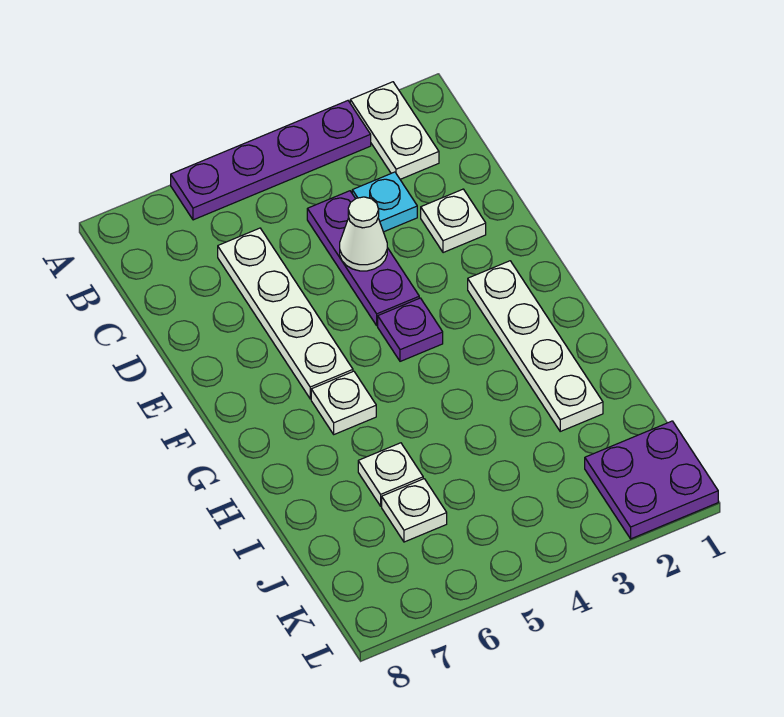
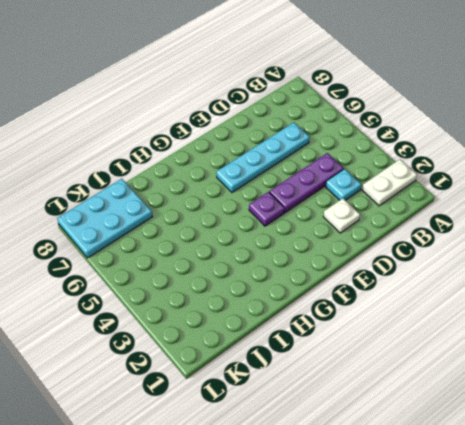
cyan plate C6:F6 level 1 -> white plate C6:F6 level 1
cyan plate J7:L8 level 1 -> none
none -> purple plate A3:A6 level 1
none -> white plate F2:I2 level 1
none -> white plate G6 level 1

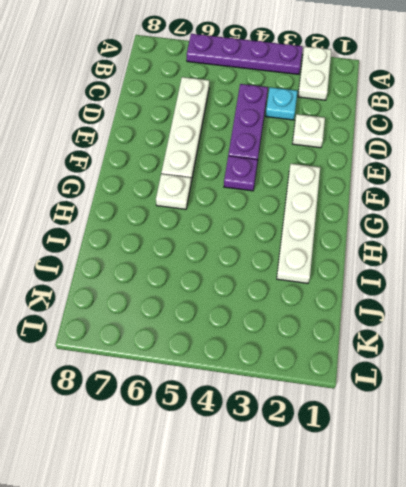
none -> white plate I6 level 1
none -> white plate J6 level 1
none -> purple plate K1:L2 level 1

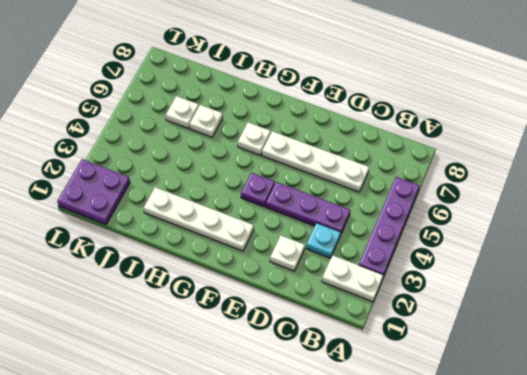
none -> white cone D4 level 2

